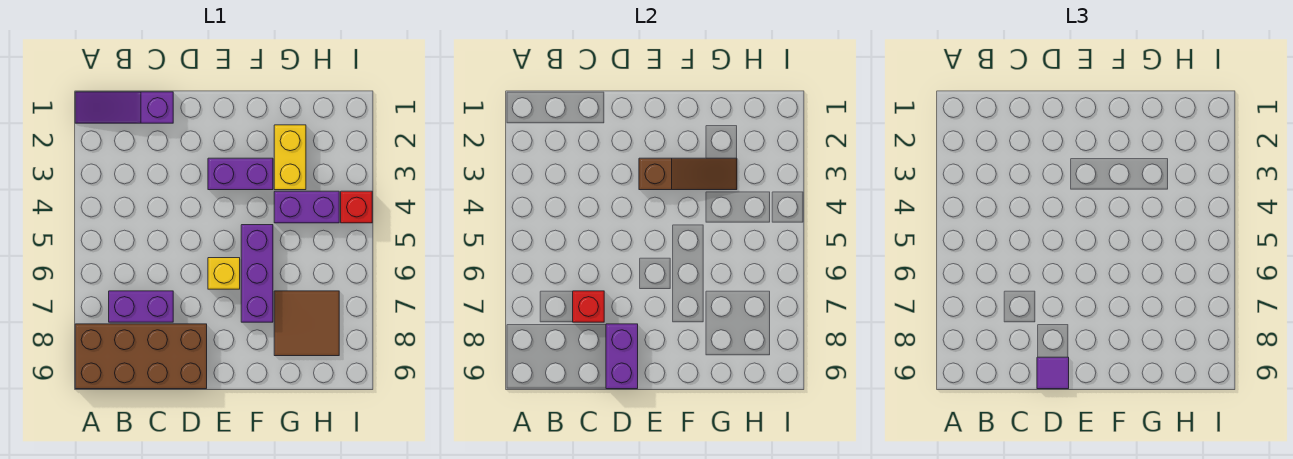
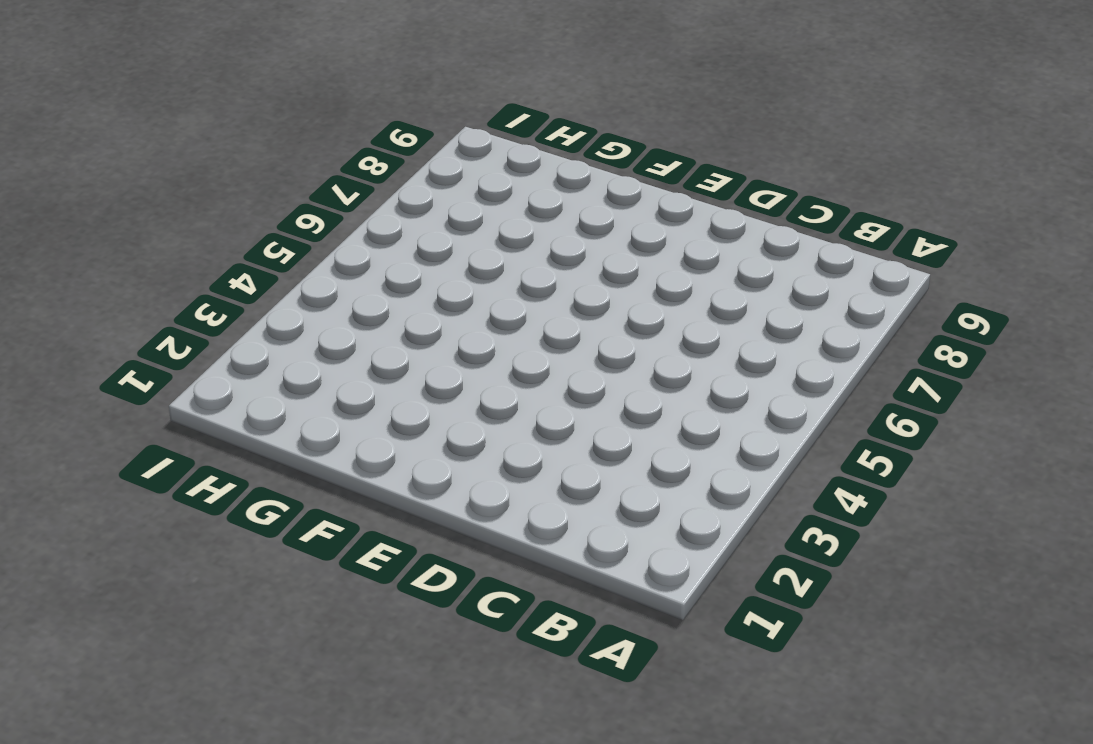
none -> purple slope A1:C1 level 1 top C
none -> brown brick A8:D9 level 1
none -> purple brick B7:C7 level 1

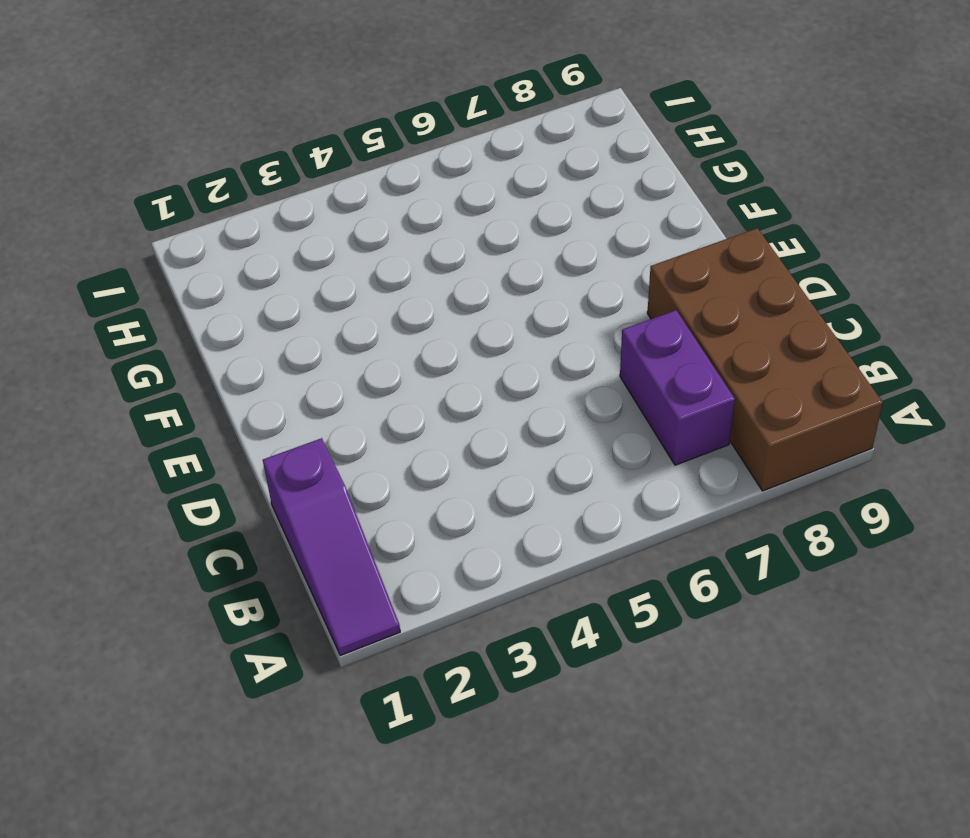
none -> purple brick E3:F3 level 1
none -> yellow brick E6 level 1
none -> purple brick F5:F7 level 1

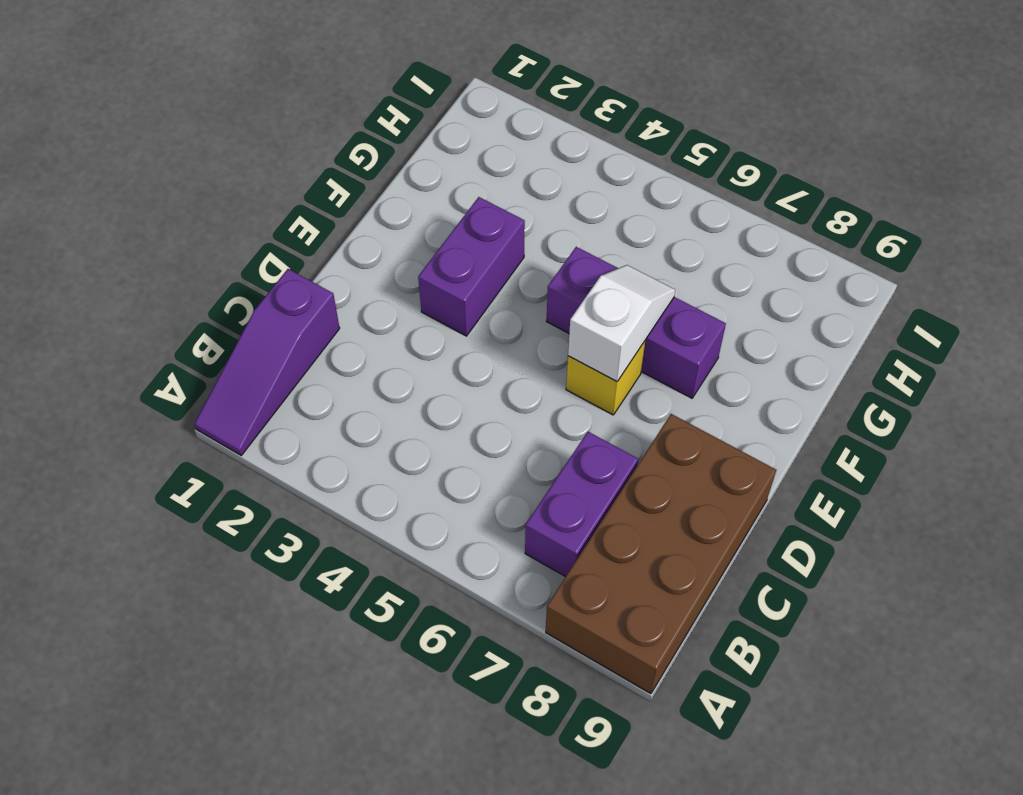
white slope E6:F6 level 2 top E -> none
none -> yellow brick G2:G3 level 1
none -> purple brick G4:H4 level 1
none -> brown tile G7:H8 level 1

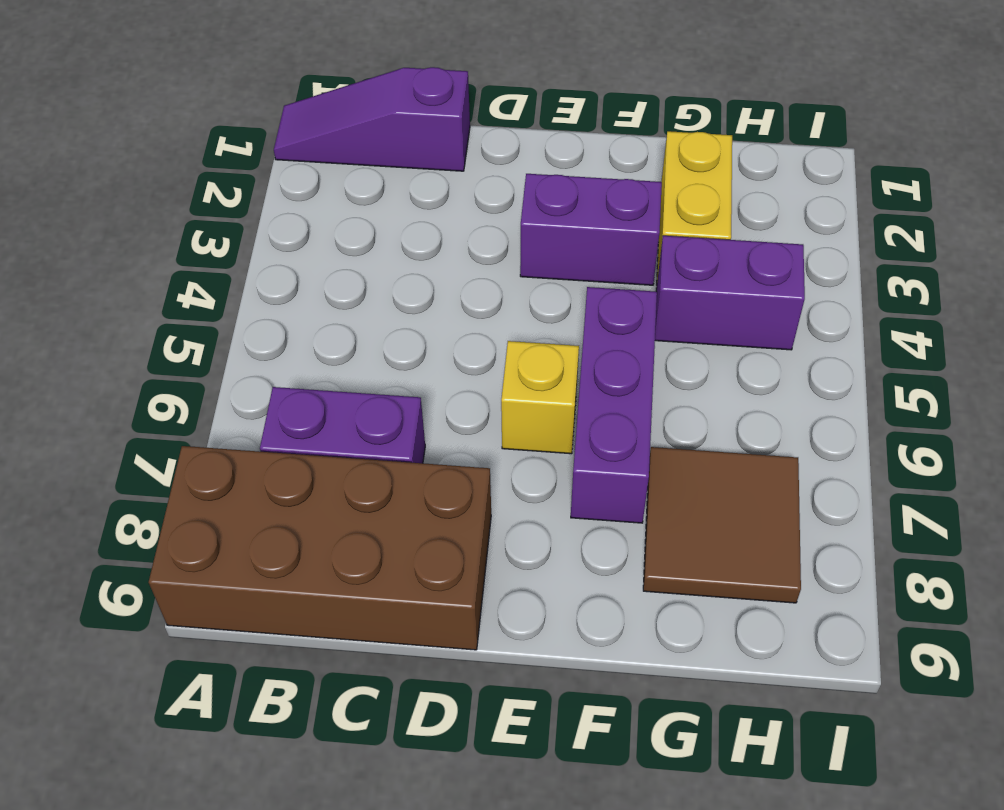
none -> red brick I4 level 1
none -> red brick C7 level 2
none -> purple brick D8:D9 level 2

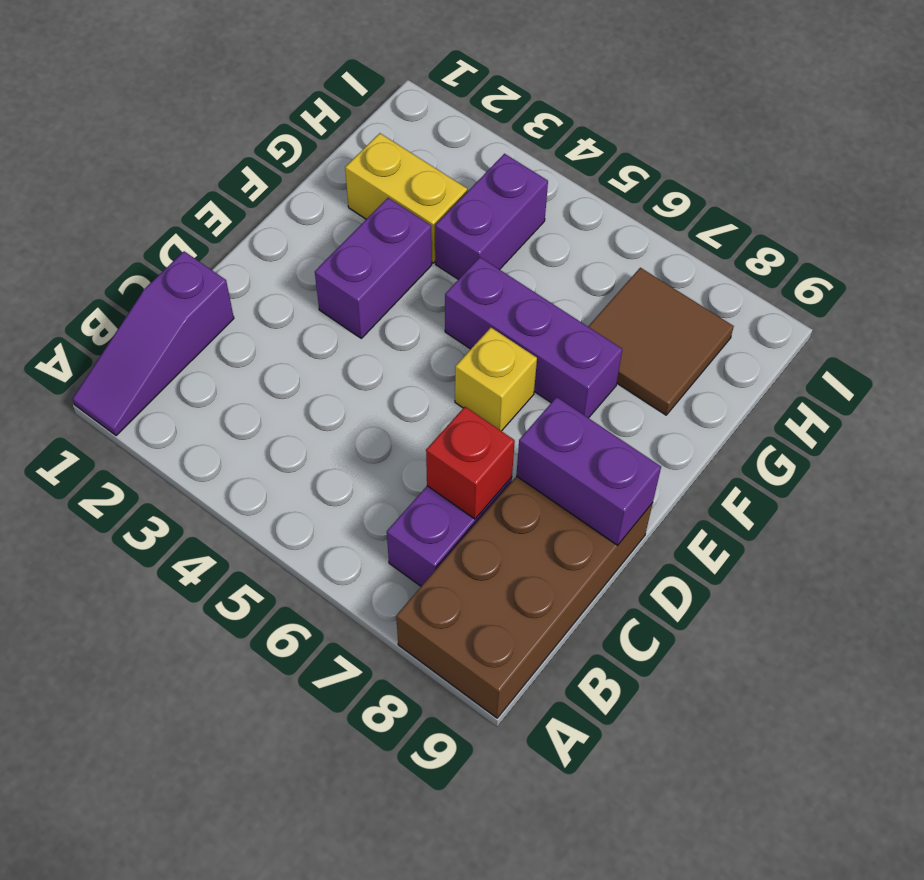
none -> red brick I4 level 1
none -> brown slope E3:G3 level 2 top E
none -> purple tile D9 level 3

